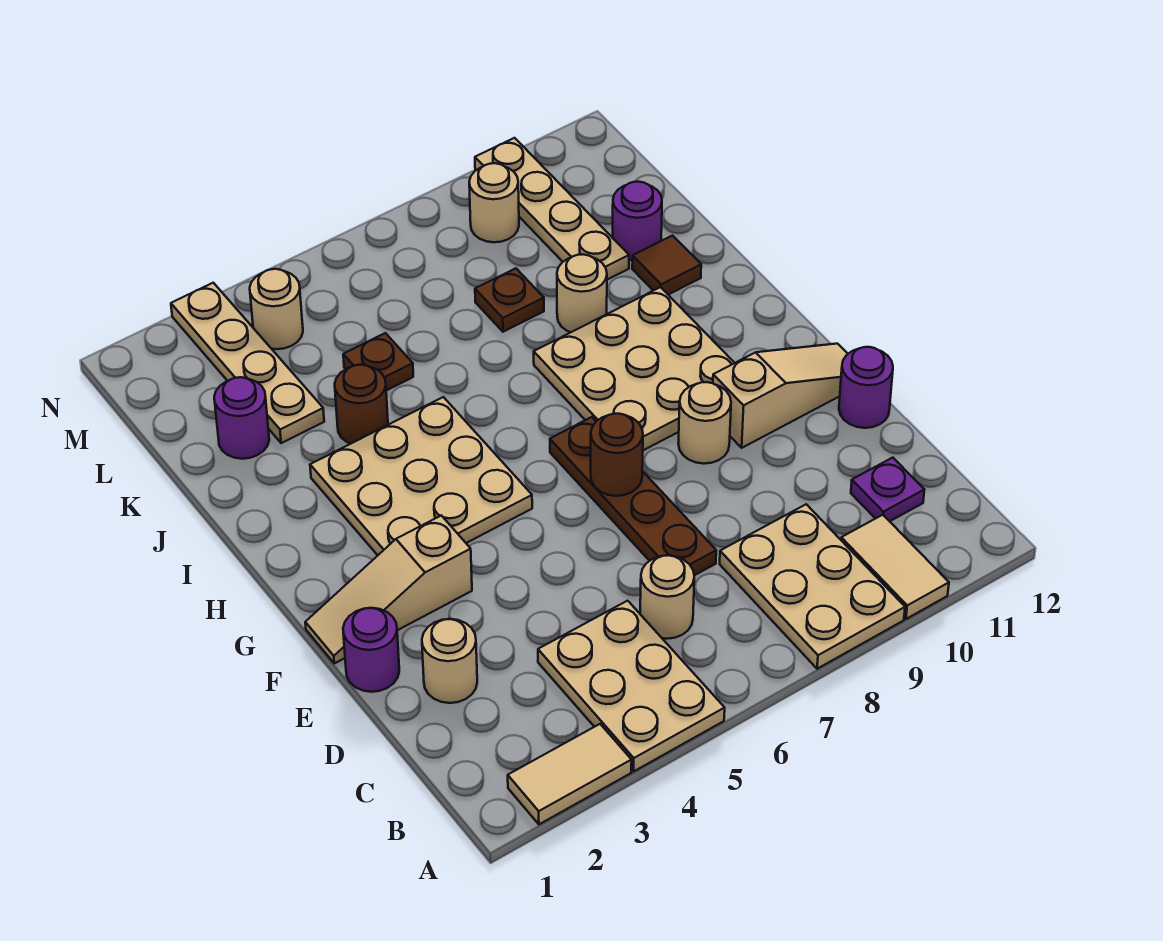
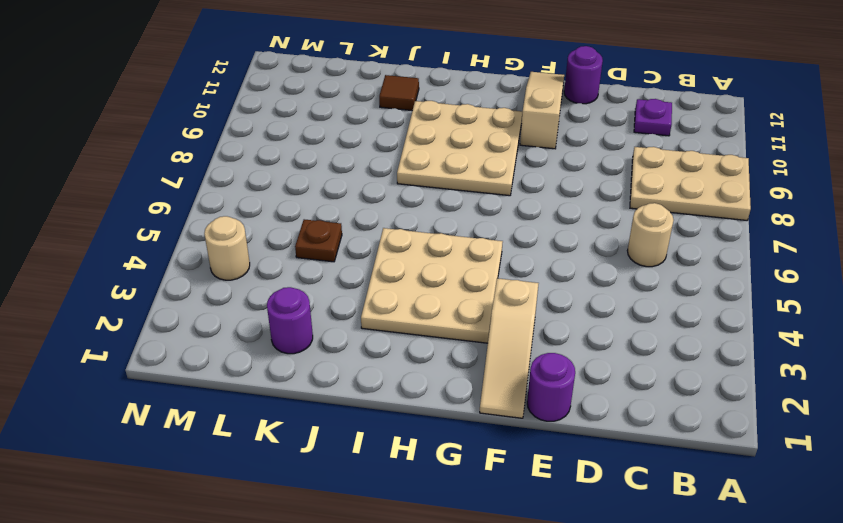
none -> tan tile A2:A3 level 1
none -> tan plate A4:C5 level 1
none -> tan tile A10:B10 level 1

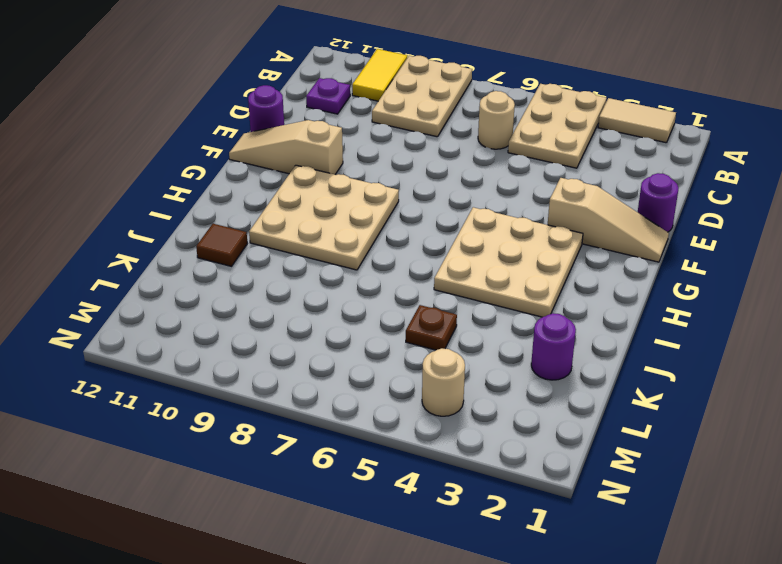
yellow tile A10:B10 level 1 -> tan tile A10:B10 level 1
none -> tan round brick D2 level 1
none -> brown plate D7:G7 level 1
none -> tan round brick F9 level 1

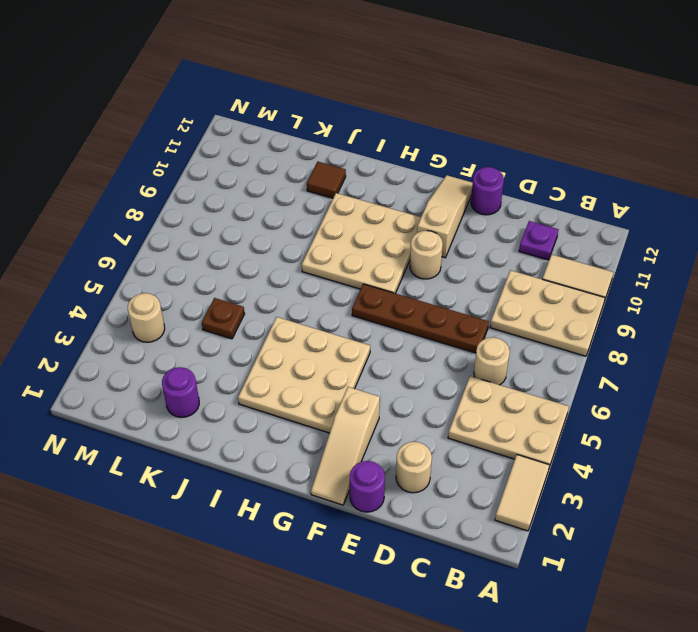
none -> brown round brick J4 level 1
none -> tan round brick J9 level 1
none -> tan plate K3:N3 level 1

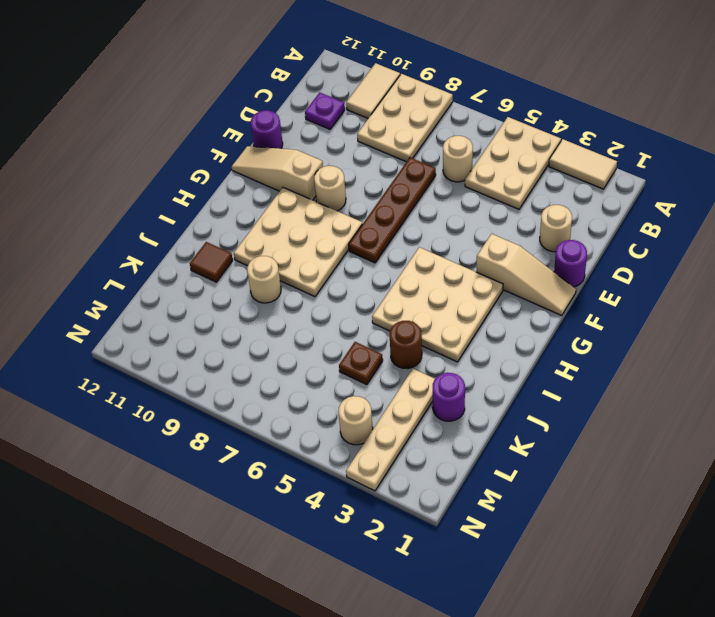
none -> brown plate K8 level 1
none -> tan plate K10:N10 level 1
none -> purple round brick K11 level 1

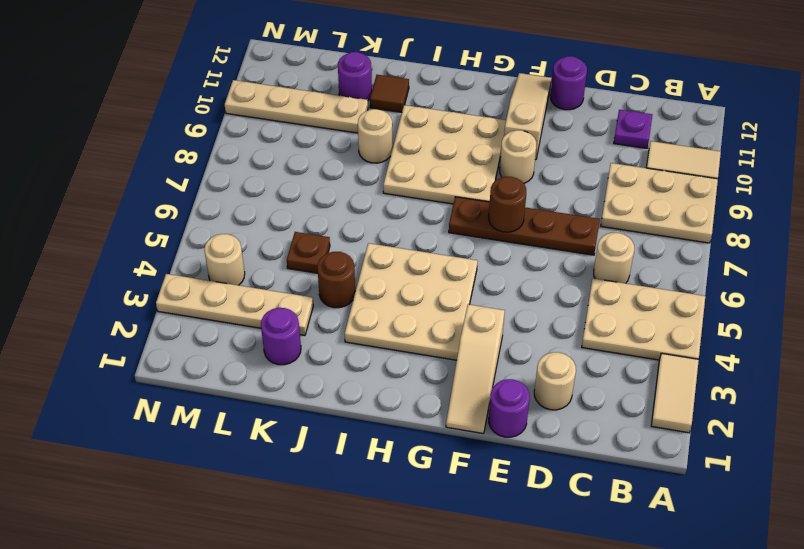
none -> brown plate K8 level 1
none -> tan round brick M9 level 1

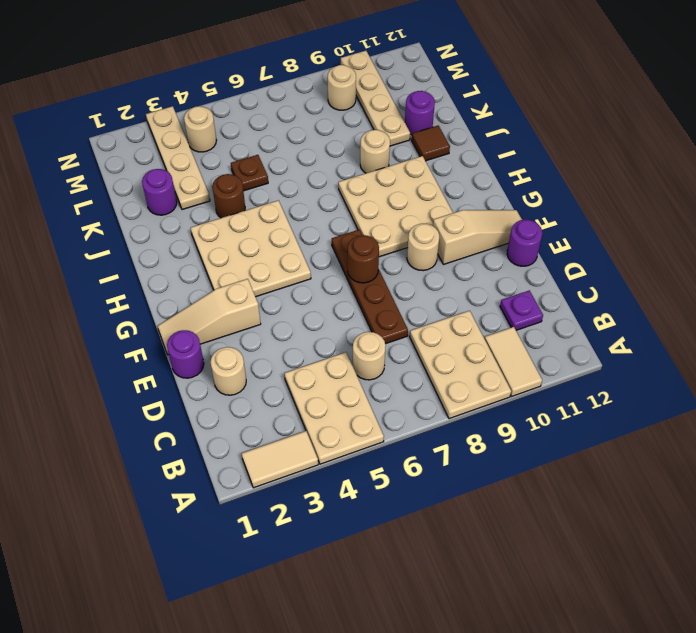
none -> brown plate K8 level 1

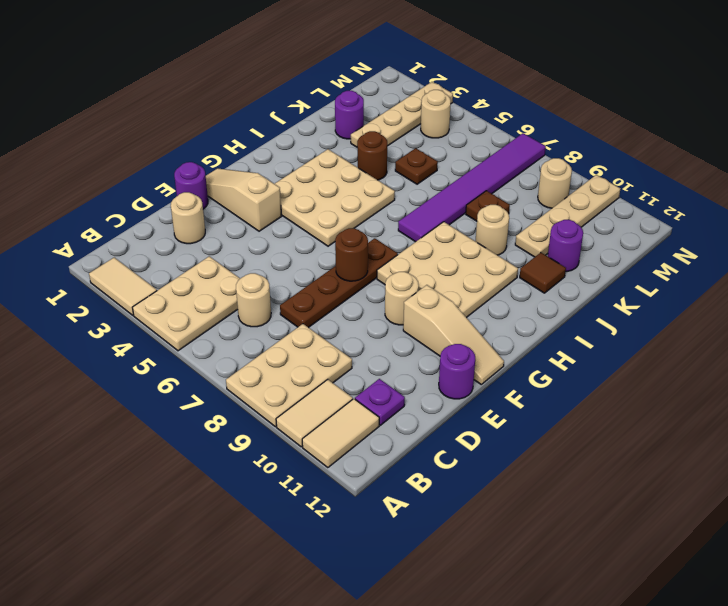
tan tile A11:B11 level 1 -> none
purple tile I7:N7 level 1 -> none

